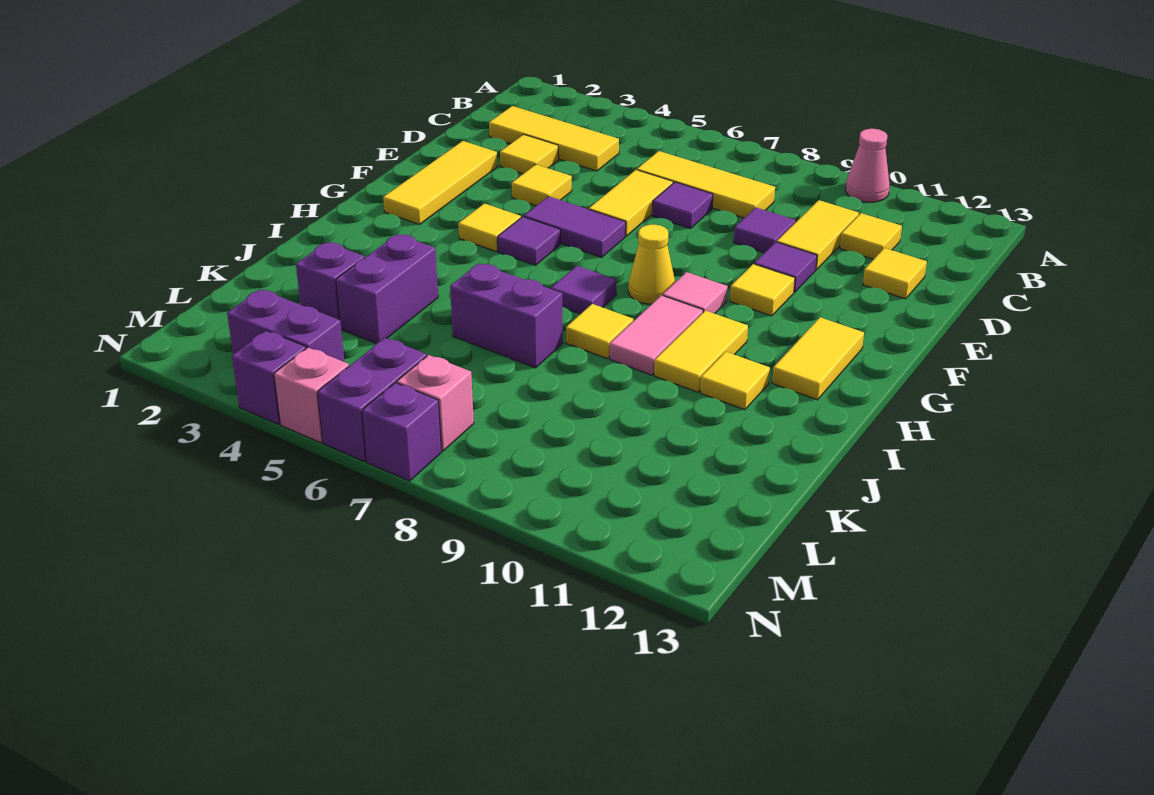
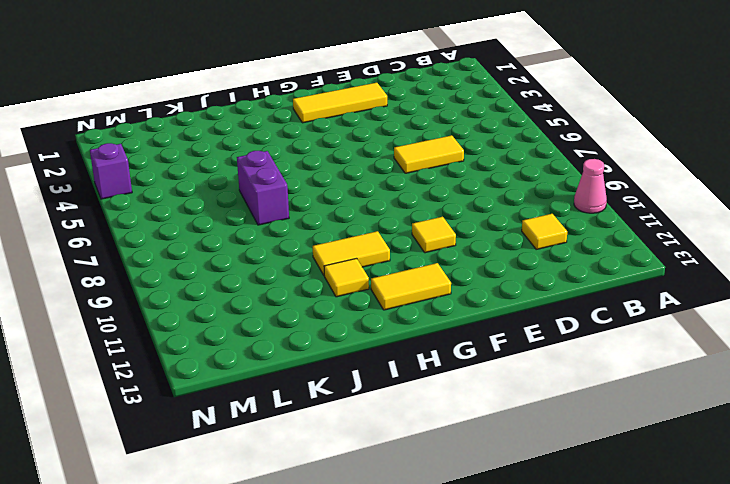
none -> yellow tile C2:C4 level 1
none -> yellow tile C6:C8 level 1
none -> yellow tile C10:D10 level 1
none -> yellow tile D3 level 1

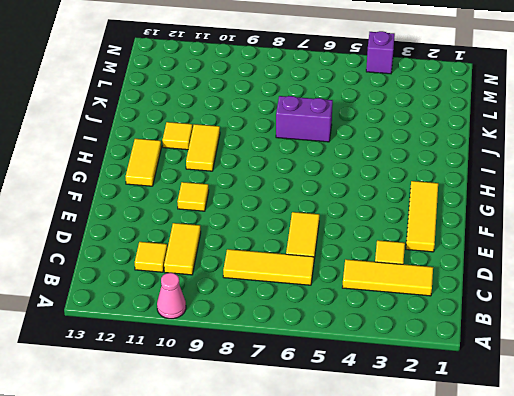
none -> purple tile D7 level 1
none -> purple tile D9 level 1
none -> yellow tile D12 level 1
none -> yellow tile E4 level 1

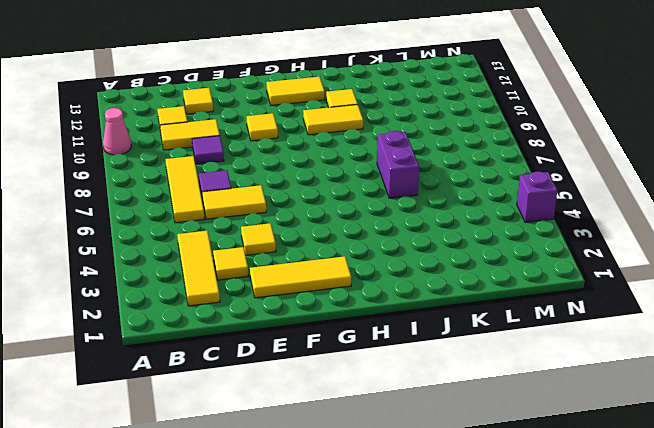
none -> purple tile E10 level 1
none -> purple tile F5:F6 level 1
none -> yellow tile G4 level 1
none -> purple tile G5 level 1

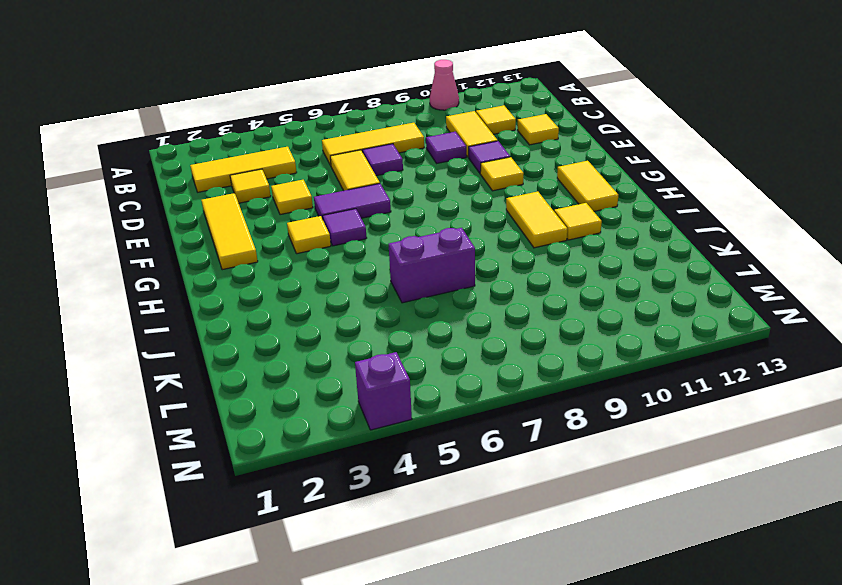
none -> yellow cone G8 level 1
none -> pink tile G9 level 1
none -> purple tile H7 level 1
none -> pink tile H9:I9 level 1

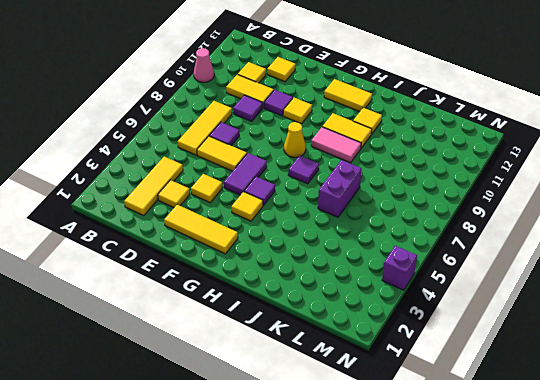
none -> pink tile G9 level 1
none -> yellow tile I8 level 1
none -> purple brick J4:K4 level 1
none -> purple brick K3 level 1

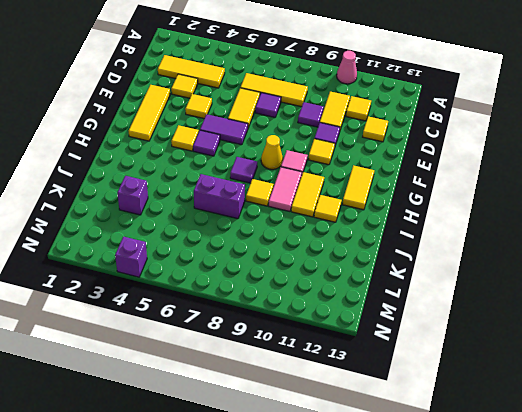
none -> purple brick J4:K4 level 1
none -> purple brick M3:M4 level 1
none -> purple brick M6:N6 level 1
none -> pink brick M7 level 1

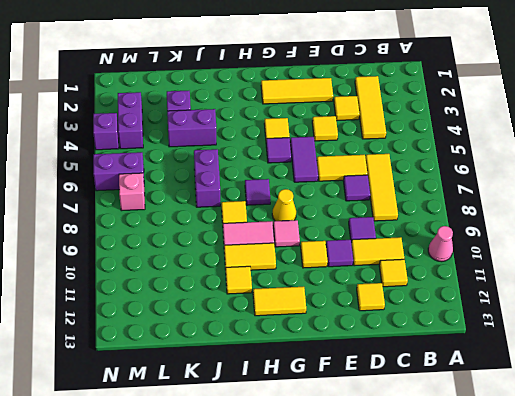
none -> pink brick N5 level 1
none -> purple brick N7 level 1

